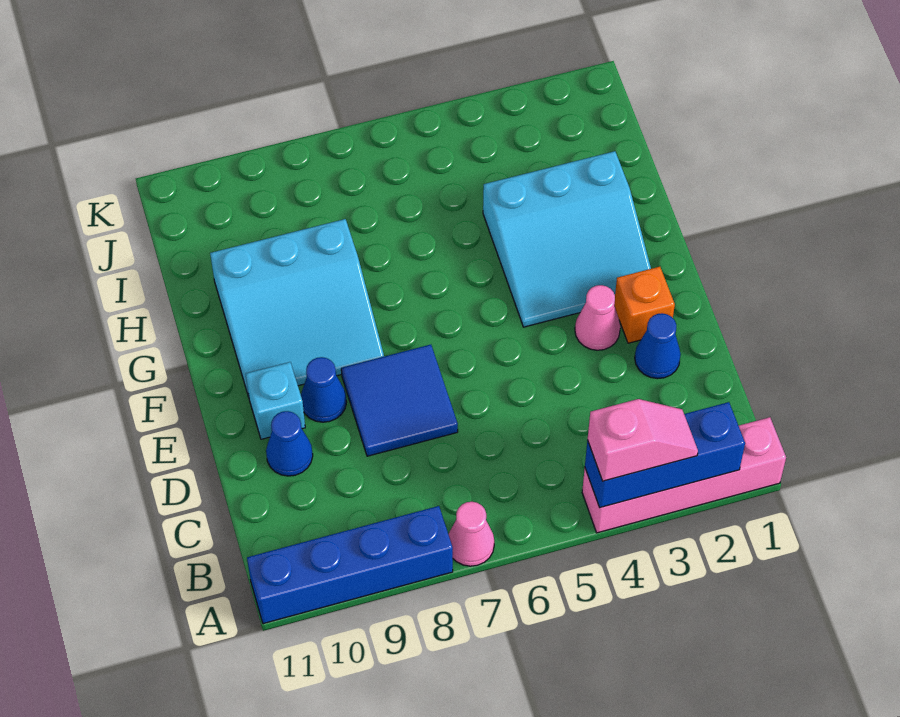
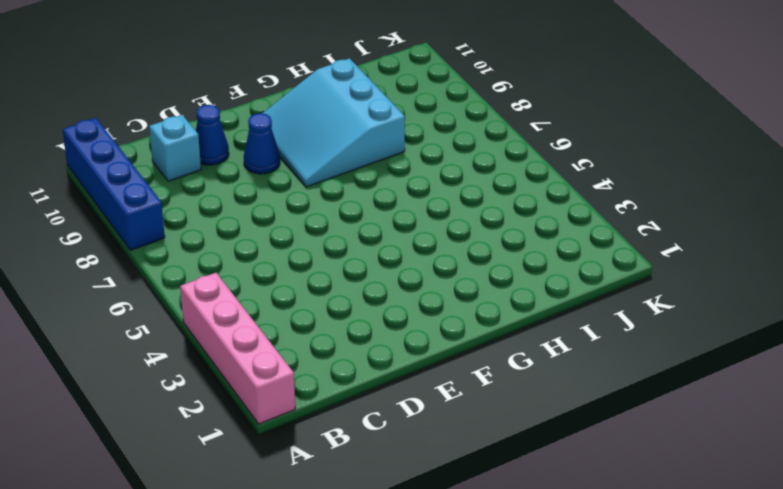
cyan brick C10 level 1 -> cyan brick E10 level 1
none -> pink cone A7 level 1
none -> blue cone D2 level 1
none -> blue tile D7:E8 level 1

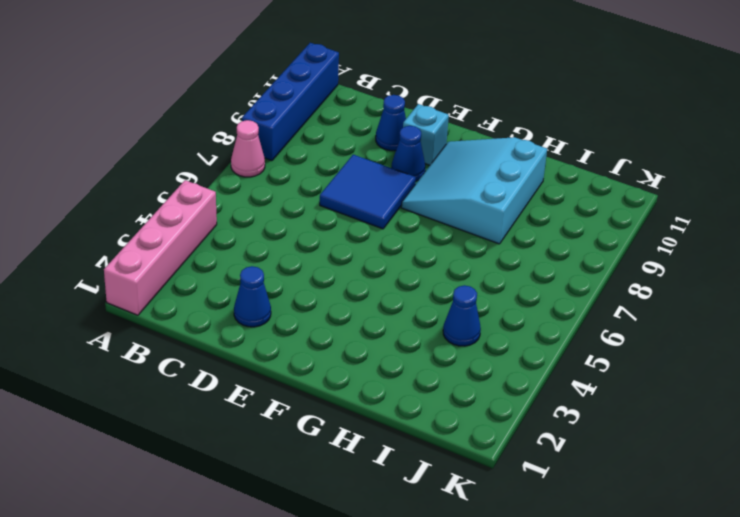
blue cone I4 level 1 -> none
none -> orange brick E2 level 1
none -> pink cone E3 level 1
none -> cyan slope F2:H4 level 1 top H

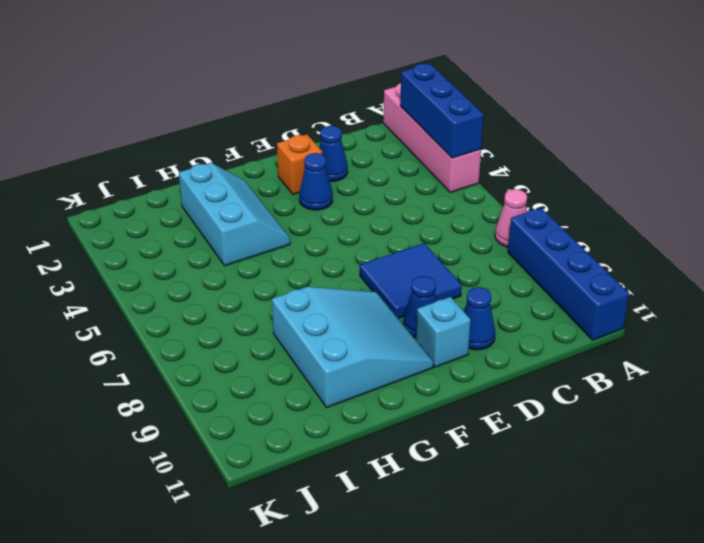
blue cone E3 level 1 -> pink cone E3 level 1
cyan slope G2:H4 level 1 top H -> cyan slope F2:H4 level 1 top H
none -> pink slope A3:A4 level 3 top 4

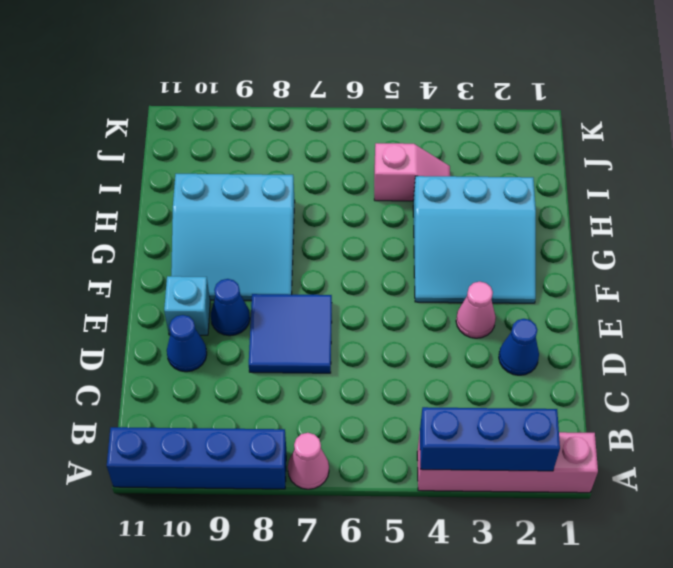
pink slope I4:I5 level 1 top 5 -> pink slope A3:A4 level 3 top 4
none -> orange brick E2 level 1

